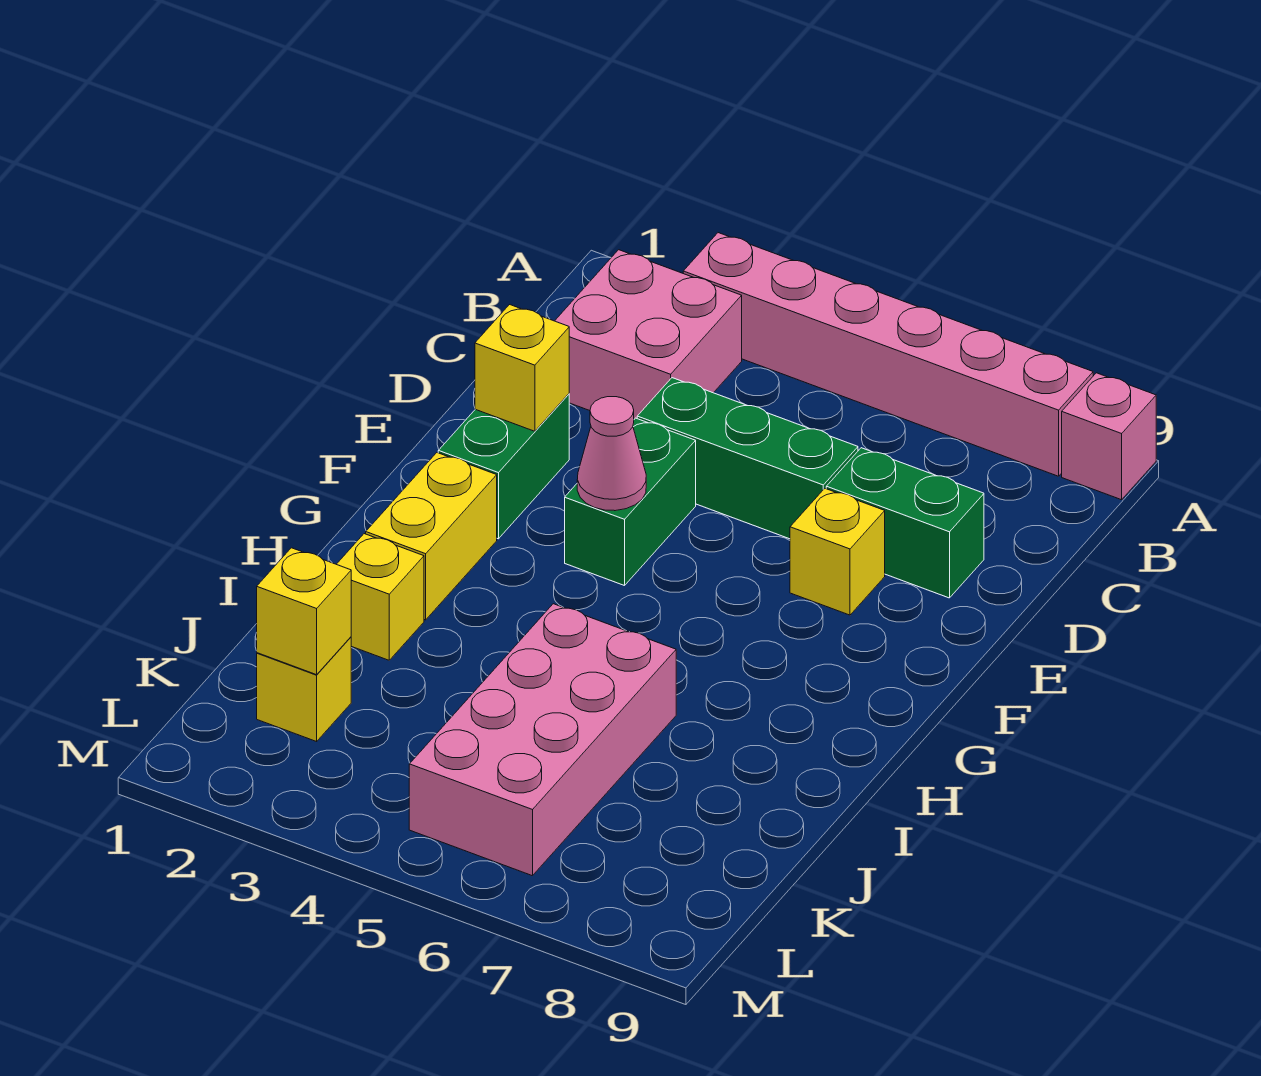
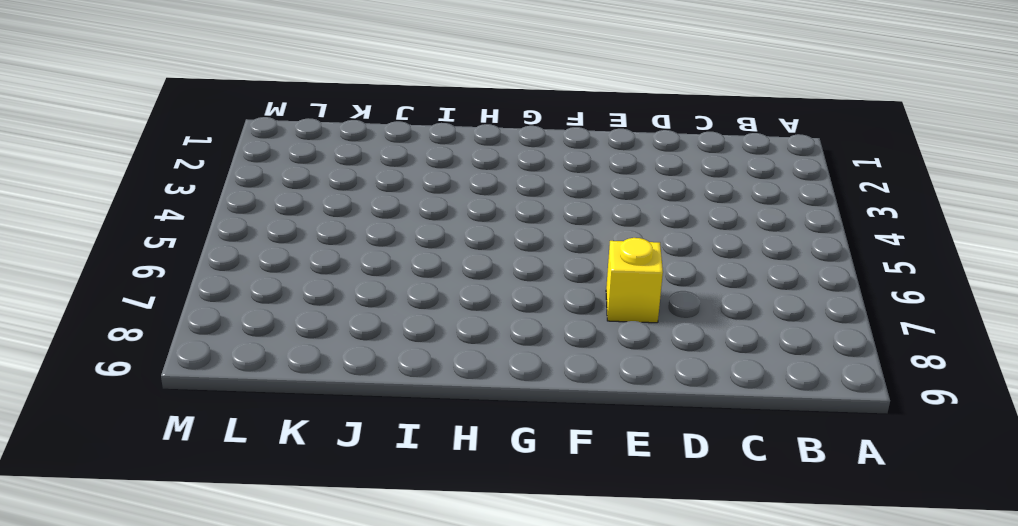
none -> pink brick A3:A8 level 1
none -> pink brick A9 level 1
none -> pink brick B2:C3 level 1

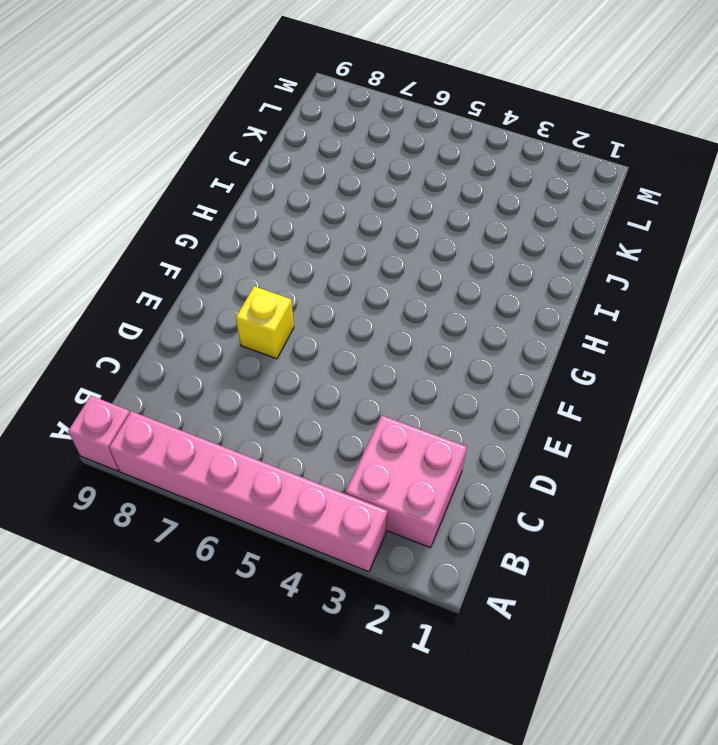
none -> green brick D4:D6 level 1
none -> green brick D7:D8 level 1
none -> green brick E2:F2 level 1

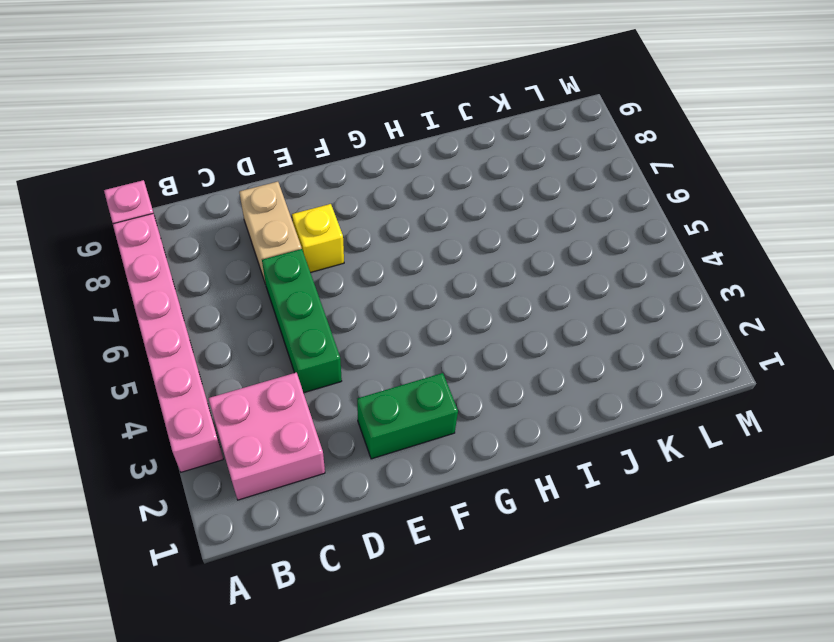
tan brick D7:D8 level 1 -> green brick D7:D8 level 1
none -> green brick E4:F4 level 1
none -> yellow brick G2:H2 level 1
none -> yellow brick I2 level 1

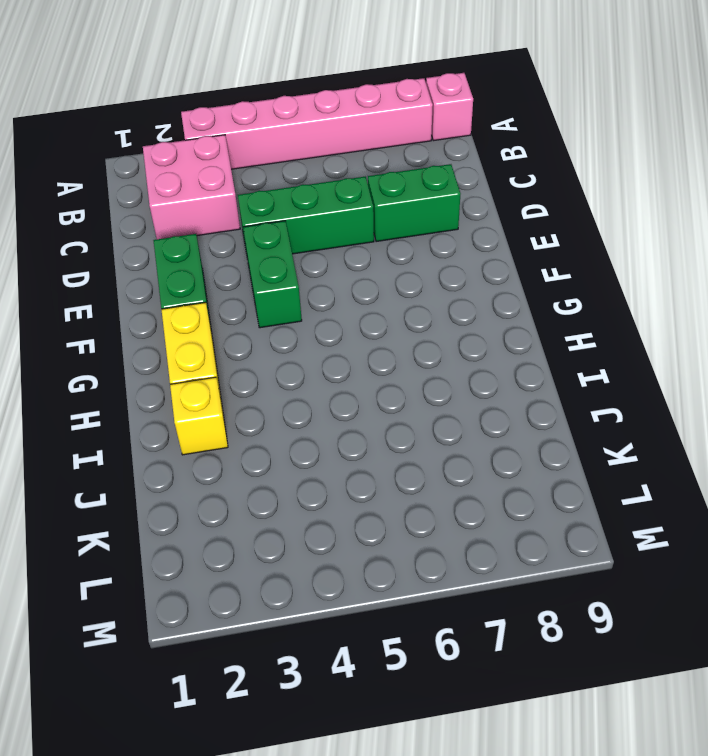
none -> yellow brick E7 level 1
none -> pink brick I5:L6 level 1
none -> yellow brick K2 level 1

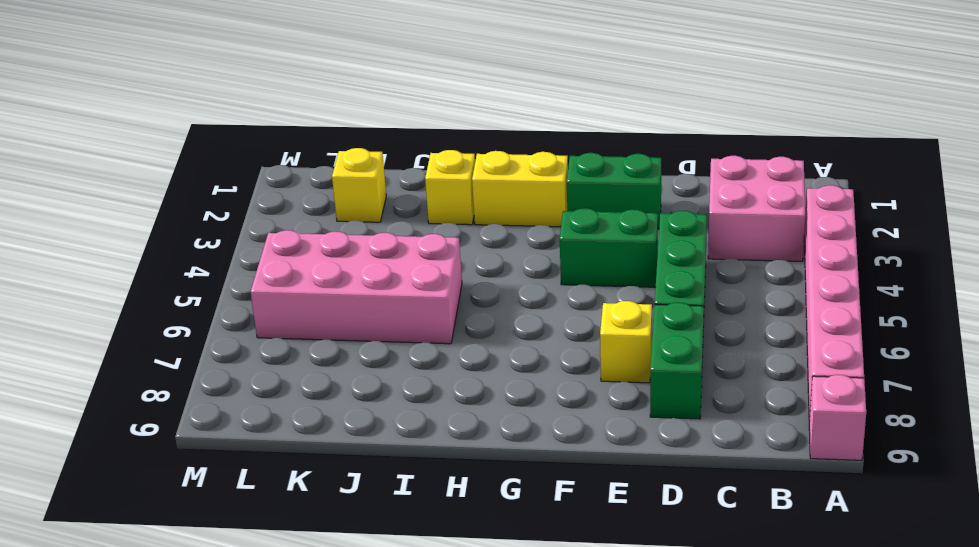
none -> yellow brick E2 level 2
none -> pink cone F4 level 2
none -> yellow brick K2 level 2

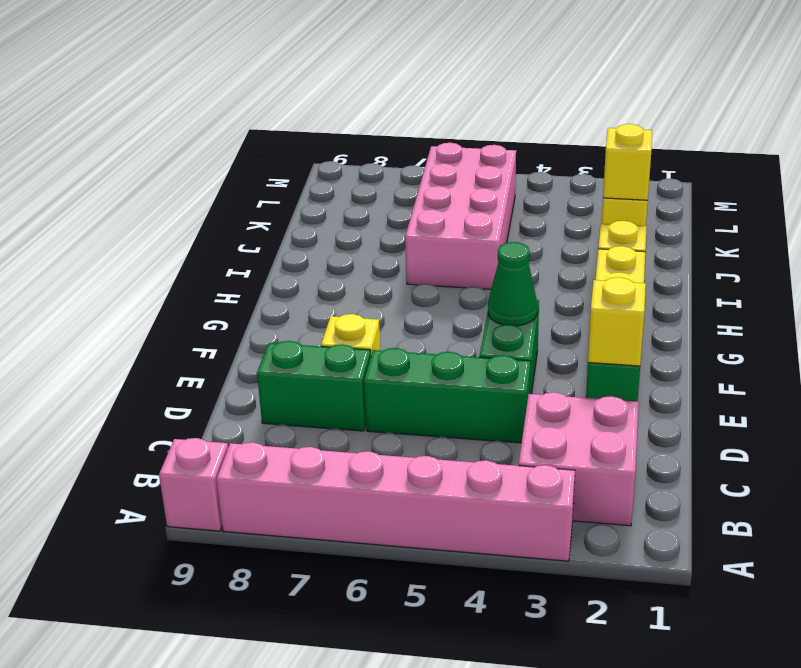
green cone F4 level 2 -> pink cone F4 level 2

